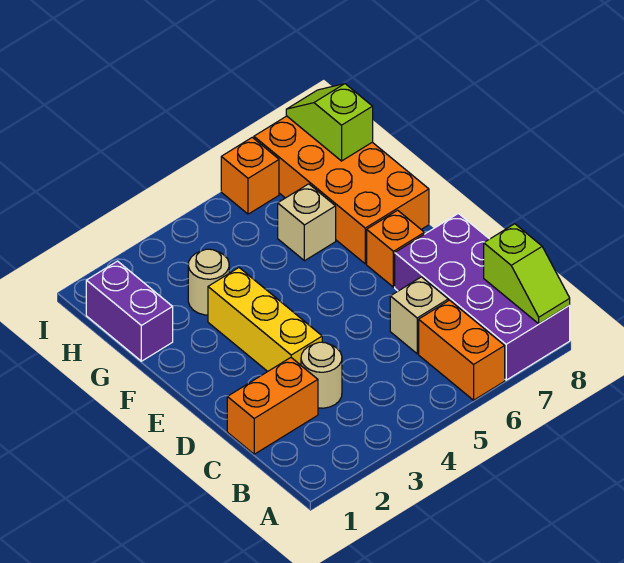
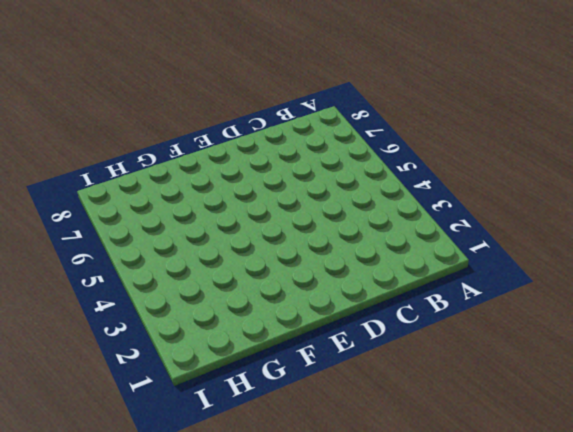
none -> orange brick A6:B6 level 1
none -> purple brick A7:D8 level 1
none -> orange brick C1:C2 level 1

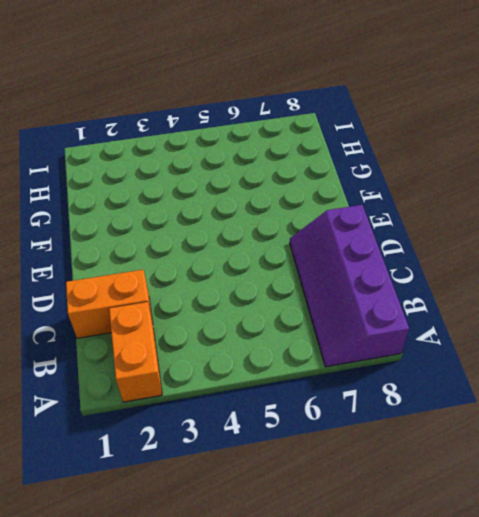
orange brick A2:B2 level 1 -> orange brick A6:B6 level 1
purple slope A7:D8 level 1 top 8 -> purple brick A7:D8 level 1
none -> tan round brick C3 level 1
none -> tan brick C6 level 1
none -> yellow brick D3:F3 level 1

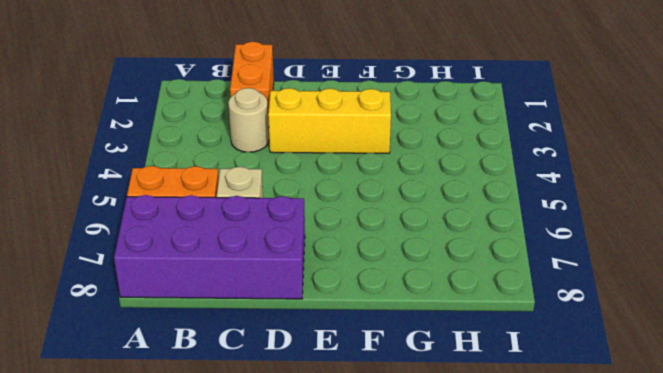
none -> orange brick E7 level 1
none -> orange brick F7:I8 level 1
none -> purple brick G1:H1 level 1

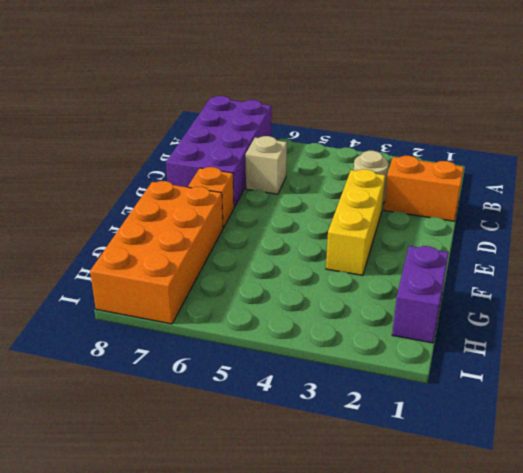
none -> orange brick A6:B6 level 1
none -> tan round brick G3 level 1
none -> tan brick G6 level 1

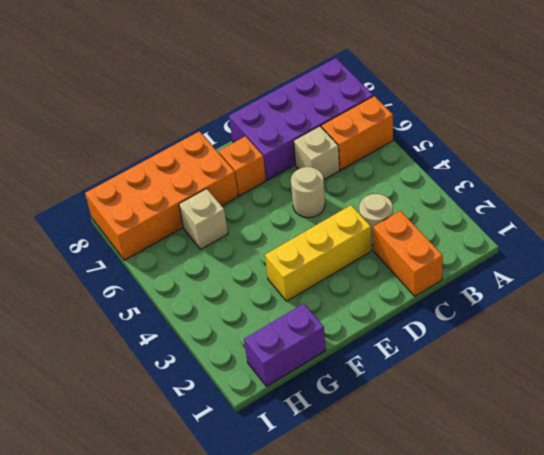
tan round brick D5 level 1 -> tan round brick G3 level 1
none -> orange brick I6 level 1
none -> lime slope A8:B8 level 2 top B
none -> lime slope H8:I8 level 2 top H

